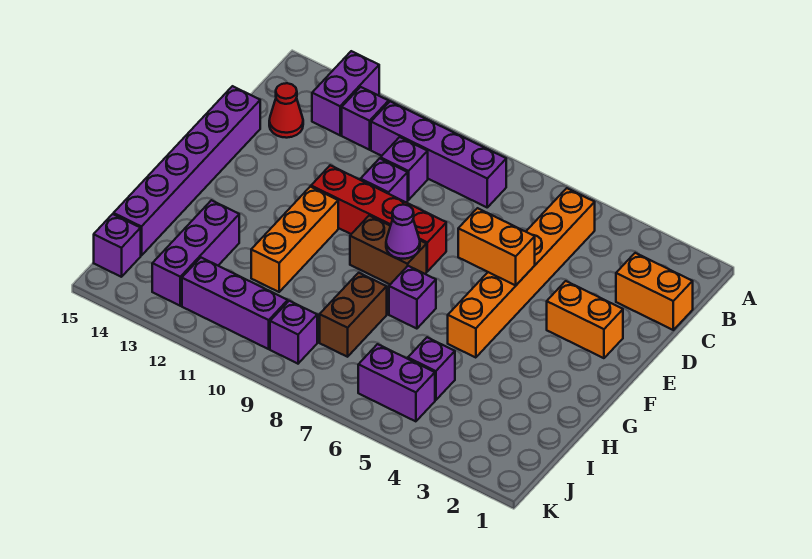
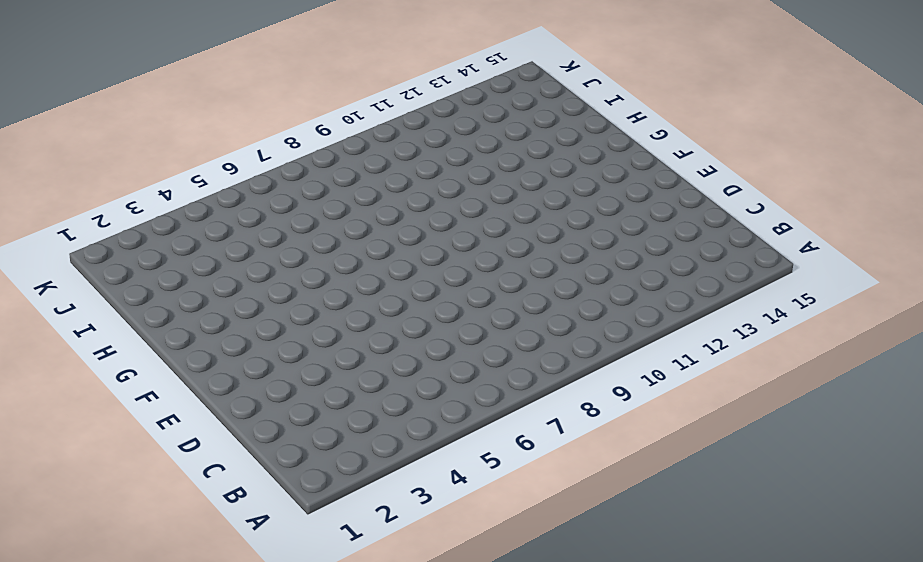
none -> purple brick A13:B13 level 1
none -> orange brick B5:G5 level 1
none -> purple brick B8:B11 level 1

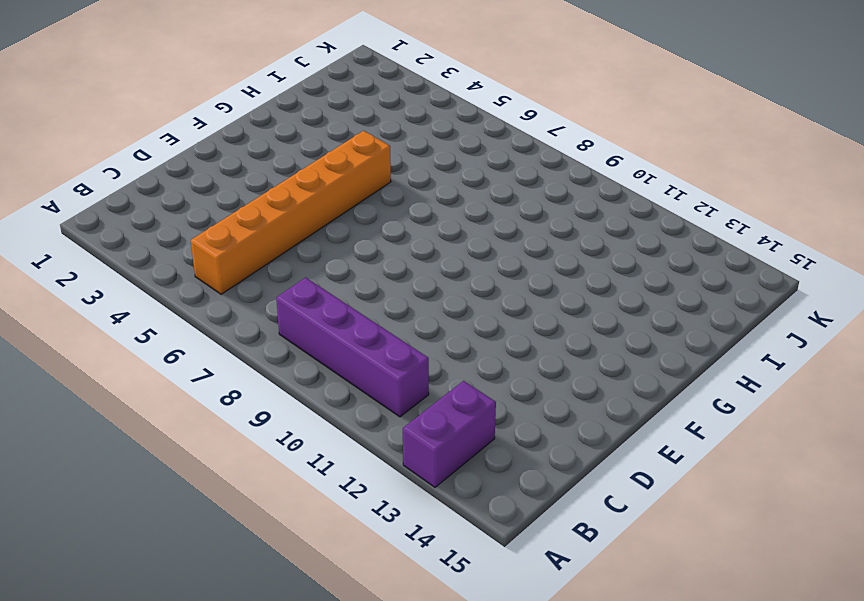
none -> purple brick B12 level 1
none -> orange brick C1:C2 level 1
none -> purple brick C10 level 1

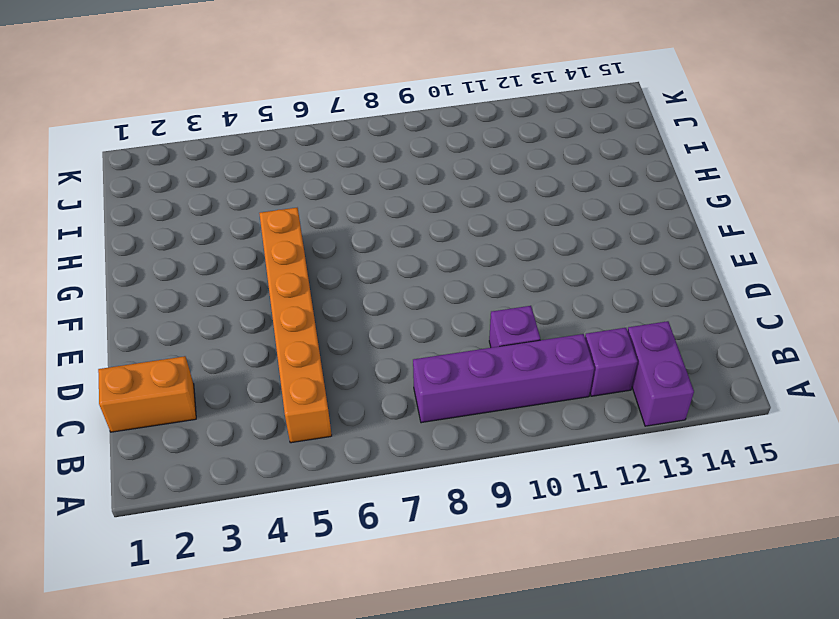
none -> red cone C14 level 1
none -> purple brick D10 level 1
none -> purple brick D15:I15 level 1

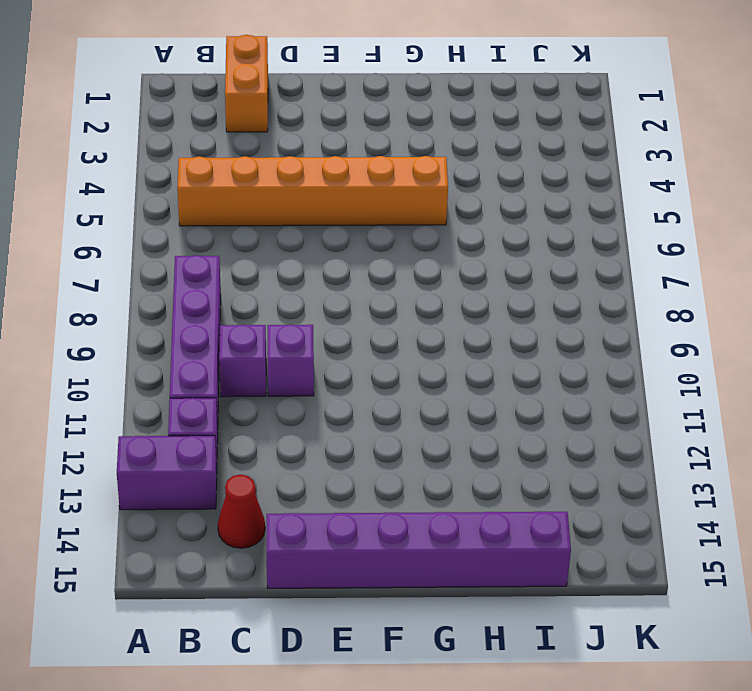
none -> orange brick E2:E3 level 1
none -> red brick E8:E11 level 1
none -> brown brick F8:F9 level 1

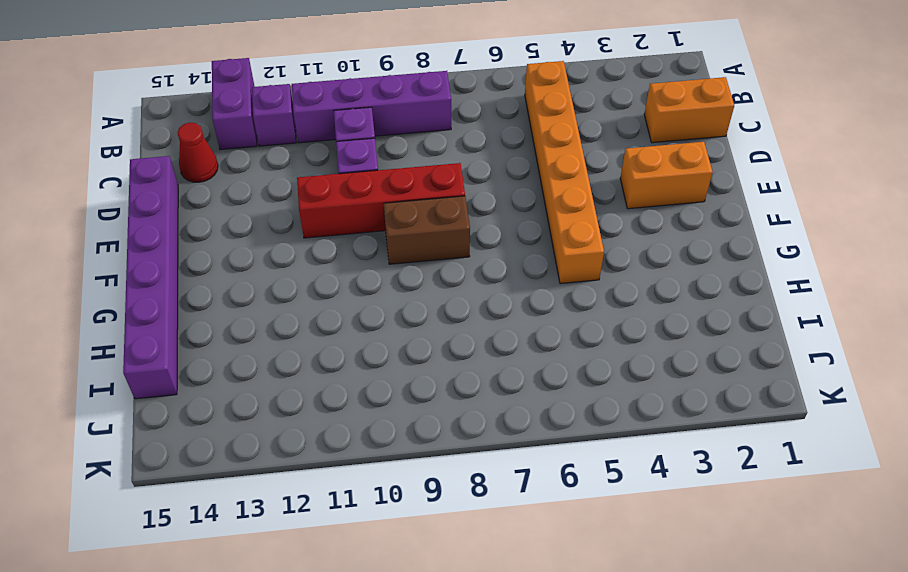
none -> orange brick F11:H11 level 1
none -> purple brick G7 level 1
none -> brown brick H8:I8 level 1

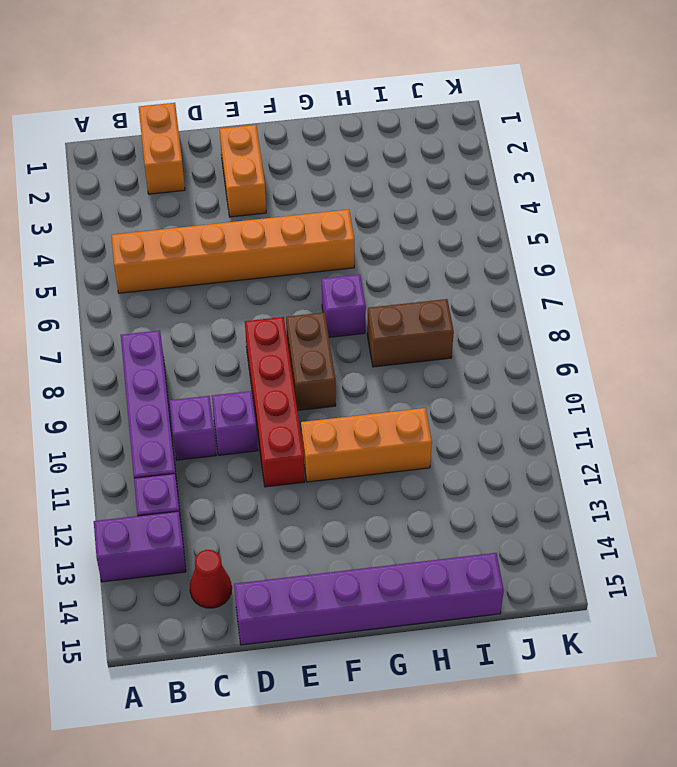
none -> purple brick H13:J13 level 1
none -> purple brick I5 level 1
none -> purple brick J5:J6 level 1

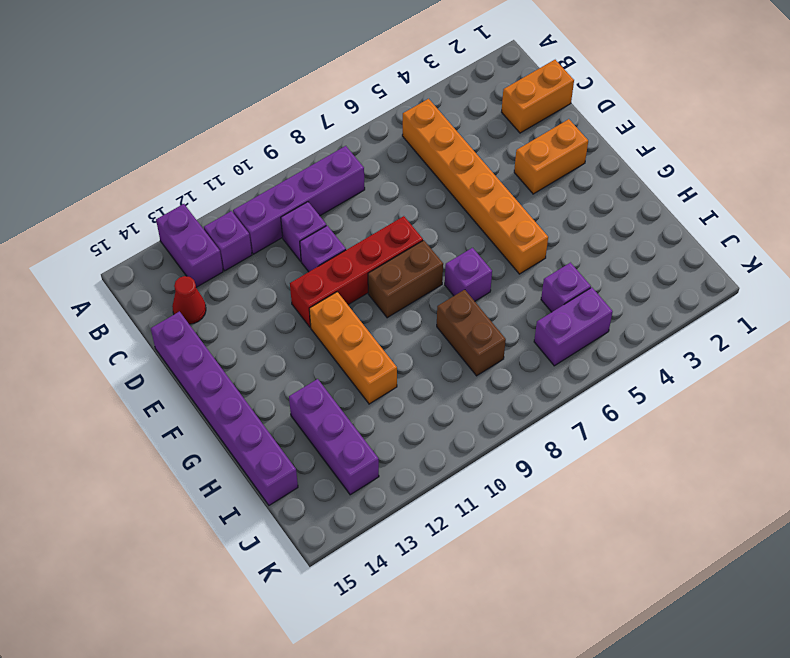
none -> purple brick J9 level 1
none -> purple brick J10:J12 level 1
none -> purple brick J15 level 1

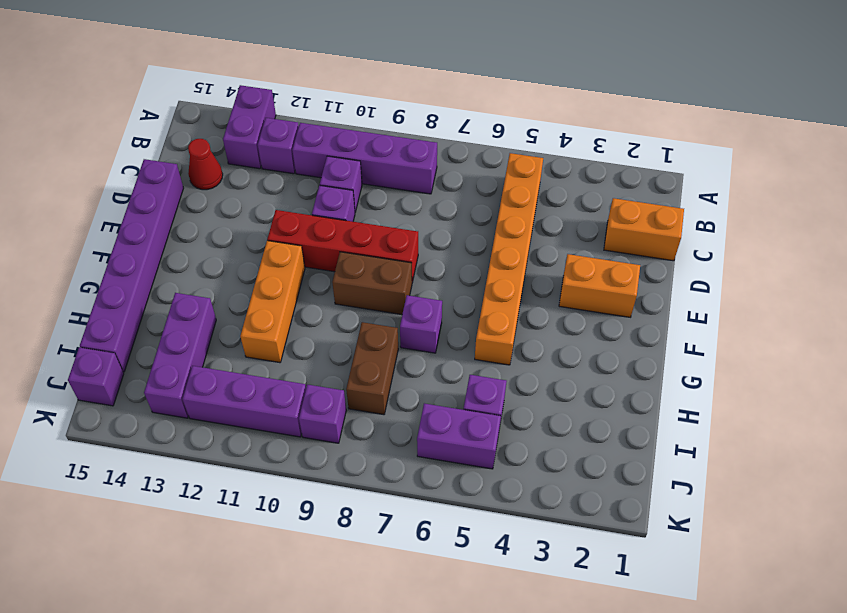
none -> orange brick E5:E6 level 2
none -> purple cone F8 level 2

